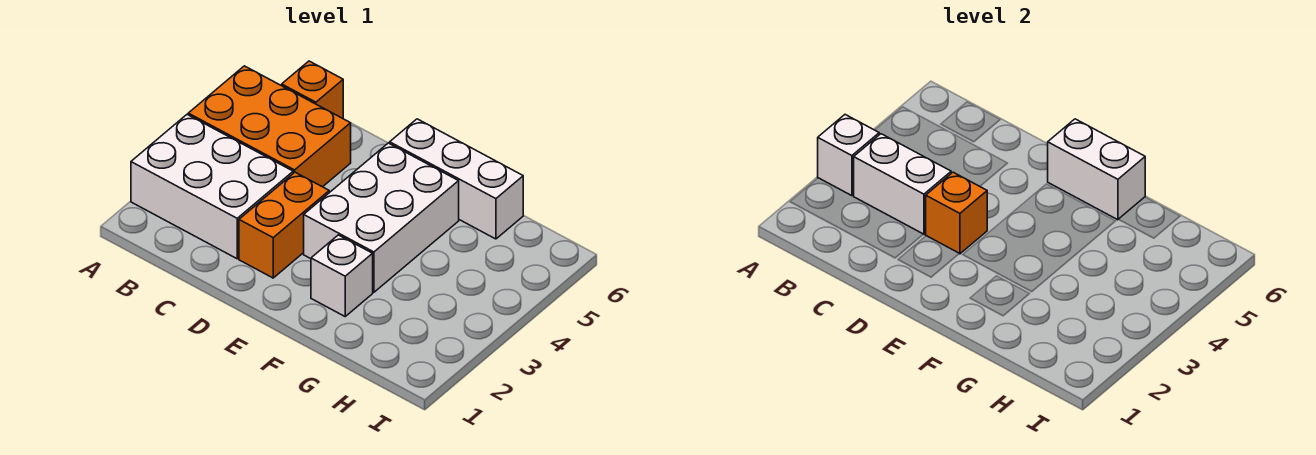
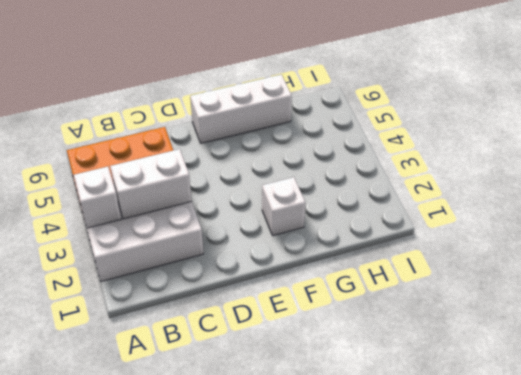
none -> orange brick B6 level 1
none -> orange brick D2:D3 level 1

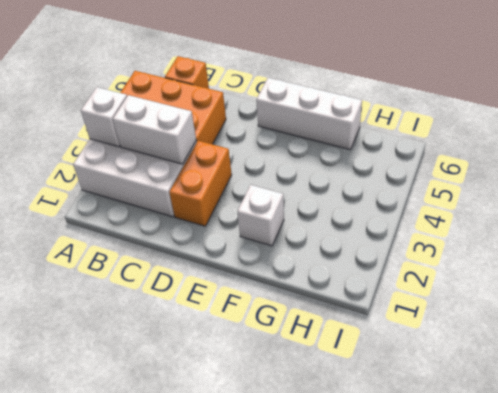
none -> white brick E3:F5 level 1
none -> orange brick D3 level 2

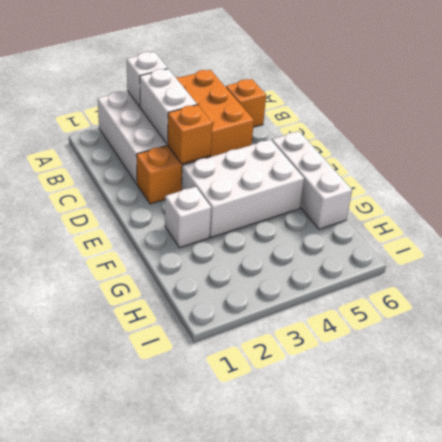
none -> white brick E6:F6 level 2

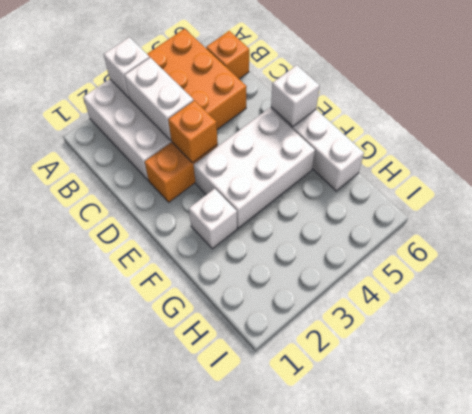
white brick E6 level 2 -> white brick E6:F6 level 2

